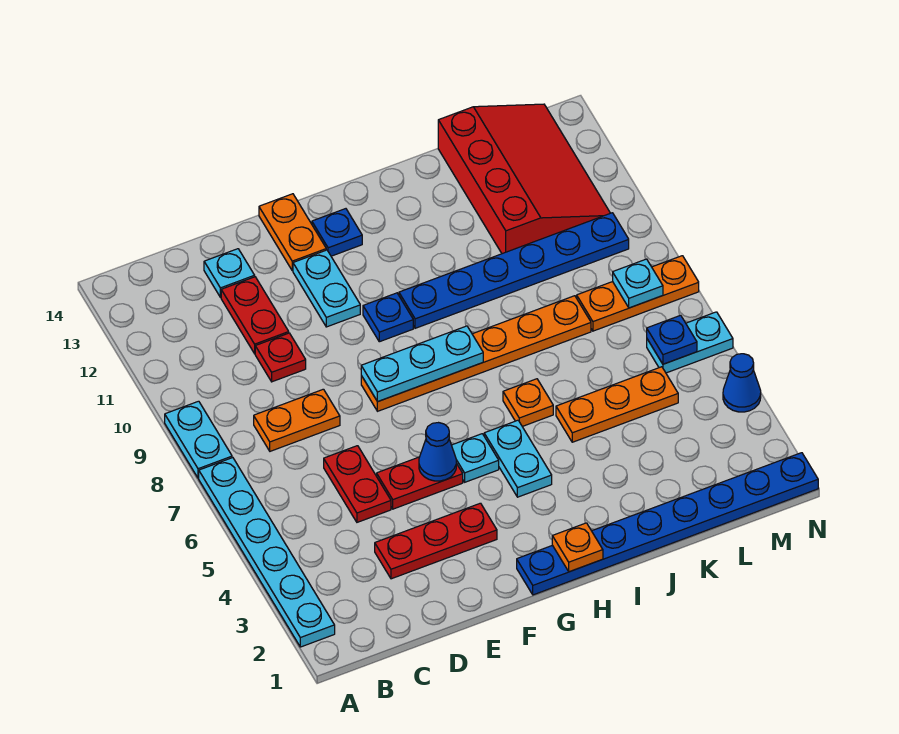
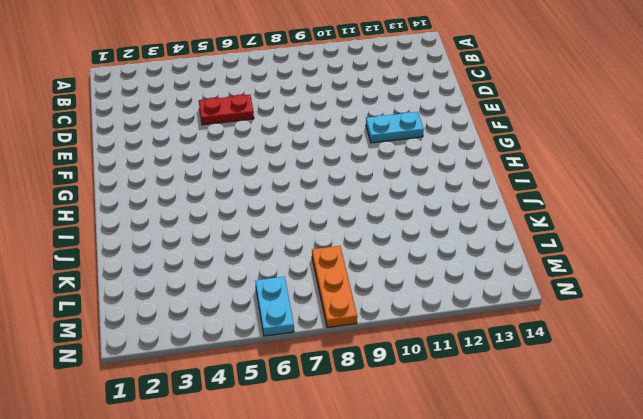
none -> cyan plate A2:A7 level 1
none -> cyan plate A8:A9 level 1
none -> orange plate C8:D8 level 1

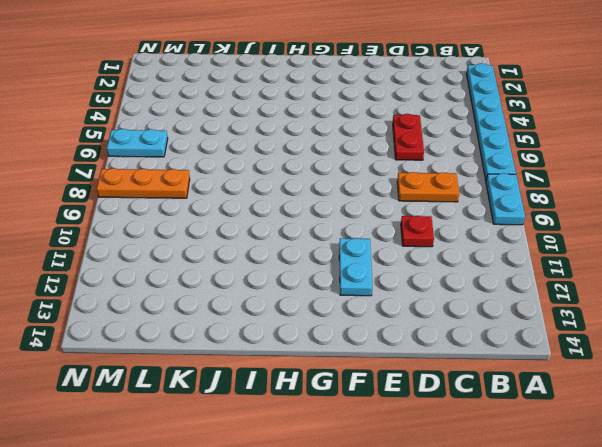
none -> red plate D3:F3 level 1
none -> red plate D11:D12 level 1
none -> cyan plate D13 level 1

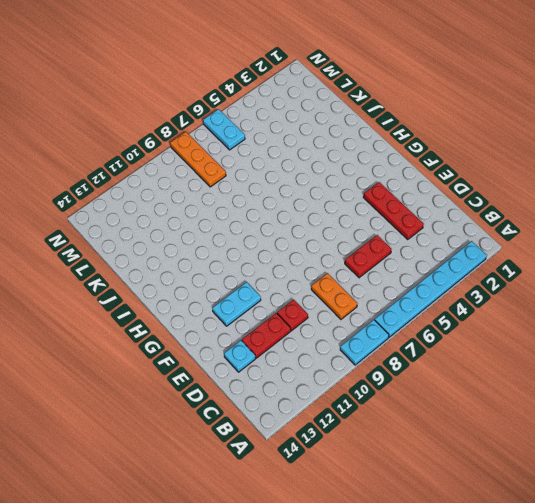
none -> red plate E5:F5 level 1
none -> orange plate F8:K8 level 1
none -> orange plate F13:F14 level 1

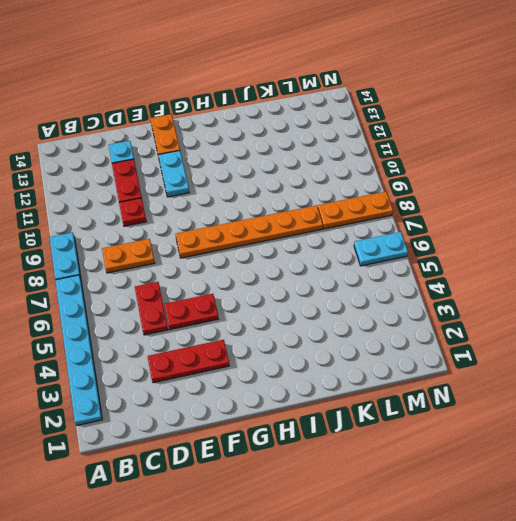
none -> blue plate G1:N1 level 1
none -> cyan plate G5 level 1
none -> blue plate G10 level 1

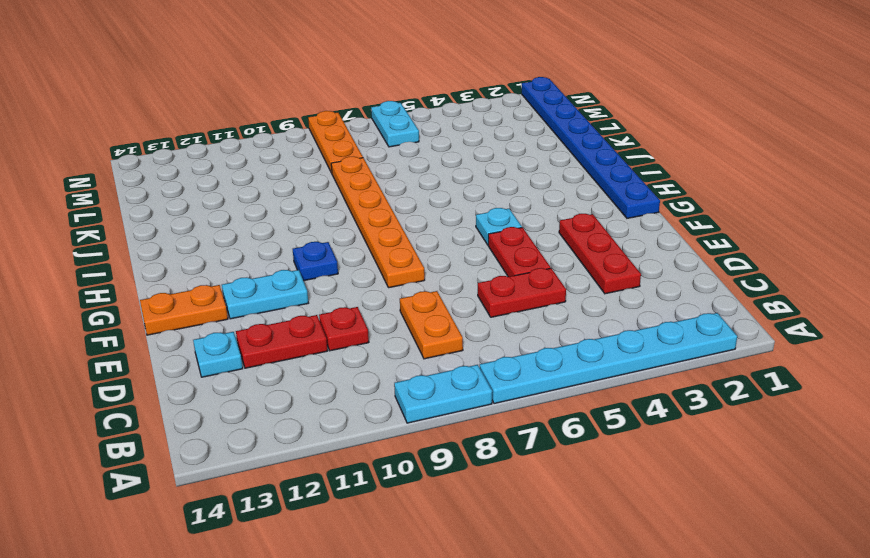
none -> blue plate G13 level 1
none -> cyan plate H4:H5 level 1
none -> blue plate H10:M10 level 1

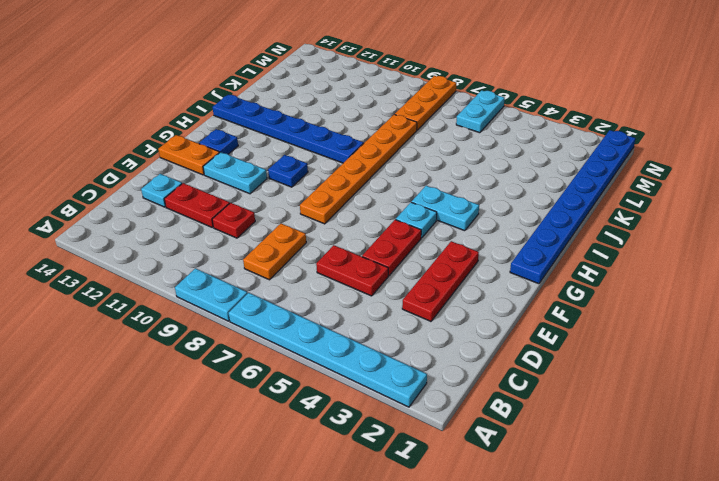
blue plate I9:I14 level 1 -> blue plate H10:M10 level 1
none -> orange plate I6 level 1
none -> orange plate J5:L5 level 1
none -> red slope K11:M14 level 1 top K

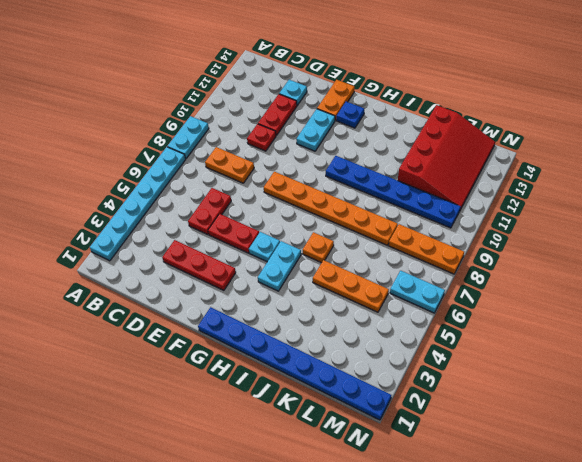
none -> blue plate G10 level 1
none -> blue cone N4 level 1
none -> blue cone F5 level 2

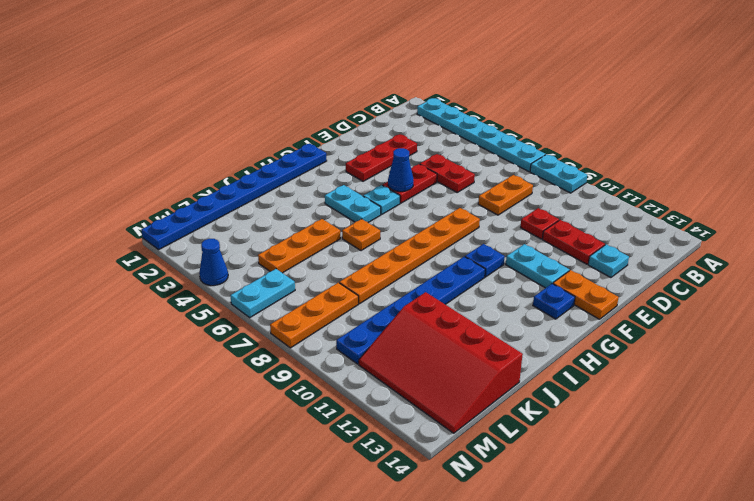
none -> cyan plate F8:H8 level 2
none -> orange plate H1 level 2
none -> blue plate M6 level 2

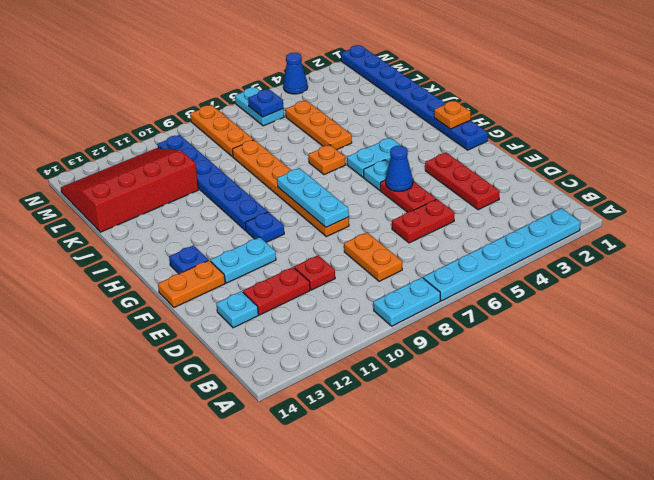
none -> cyan plate M8 level 2

